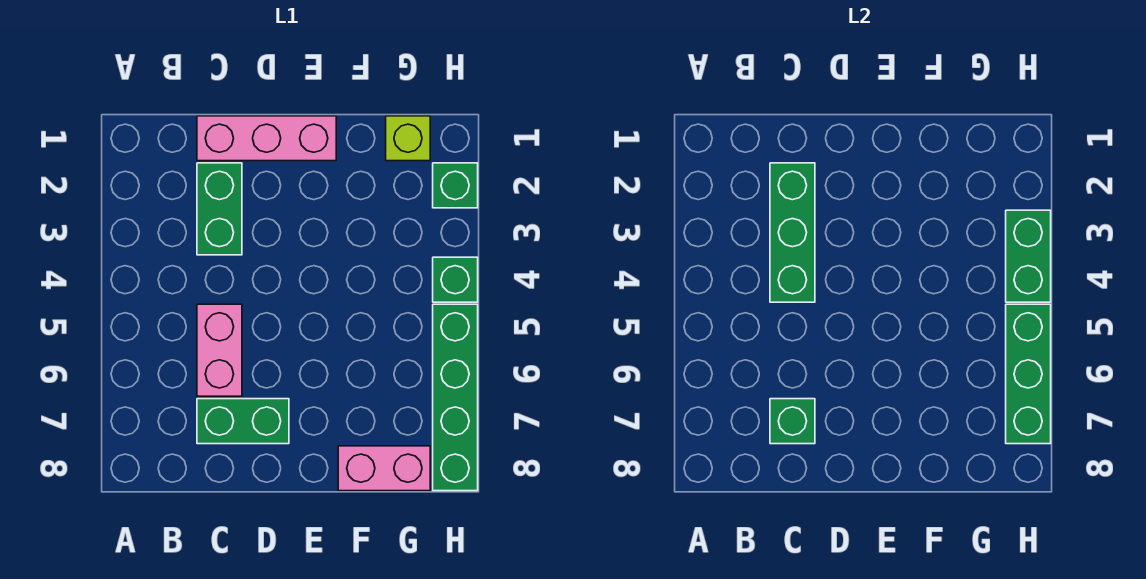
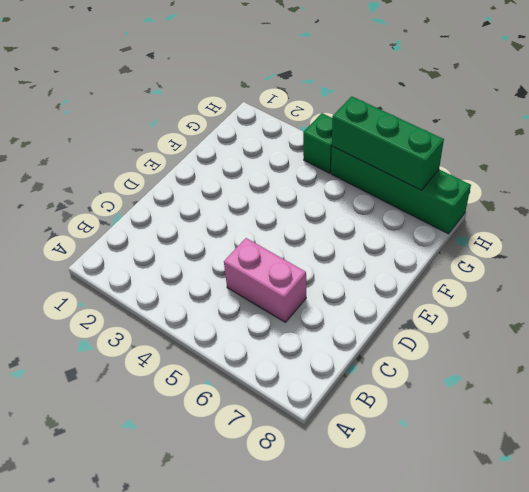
none -> pink brick C1:E1 level 1
none -> green brick C2:C3 level 1
none -> green brick C7:D7 level 1

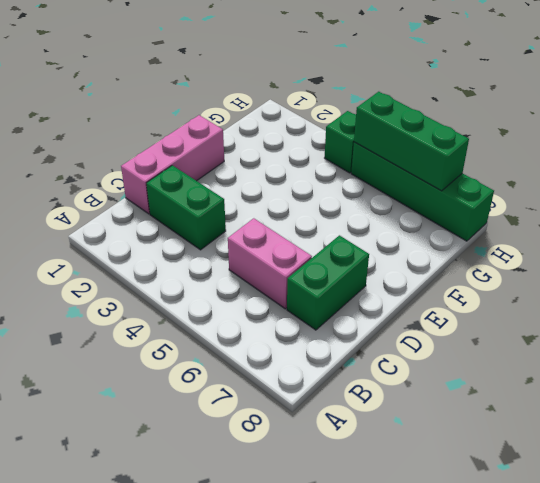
none -> pink brick F8:G8 level 1
none -> lime brick G1 level 1
none -> green brick H2 level 1

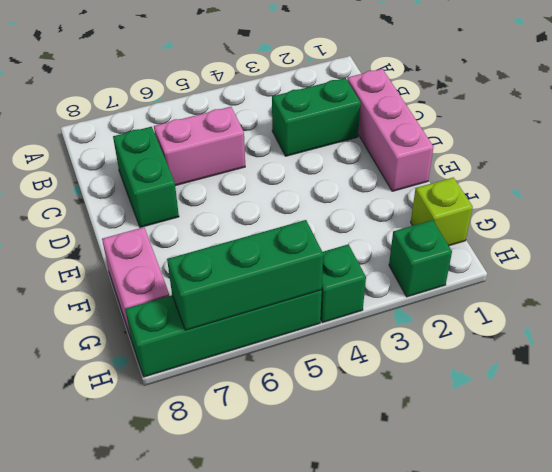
none -> green brick C2:C4 level 2
none -> green brick C7 level 2
none -> green brick H3:H4 level 2

